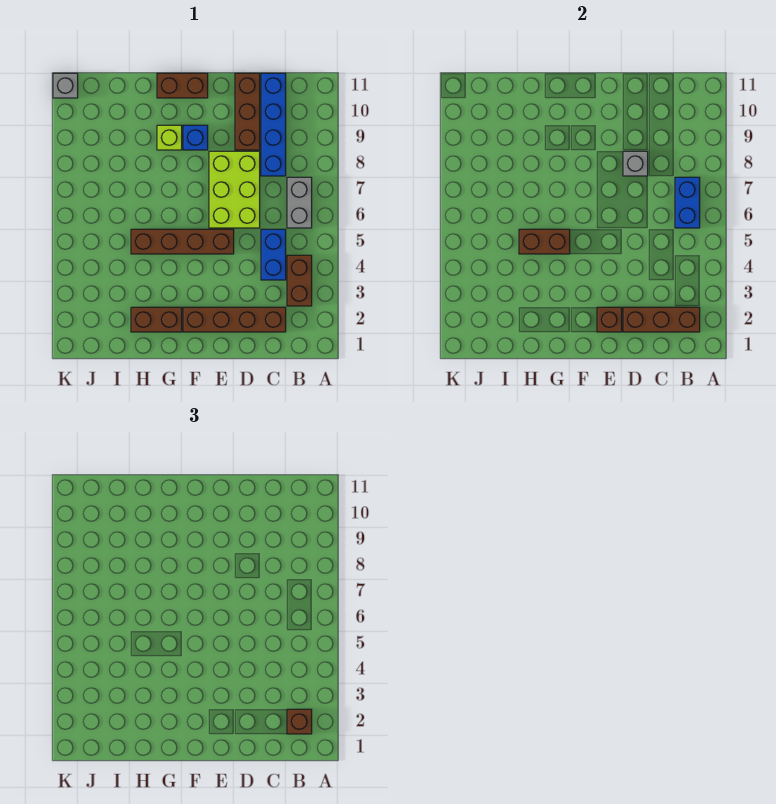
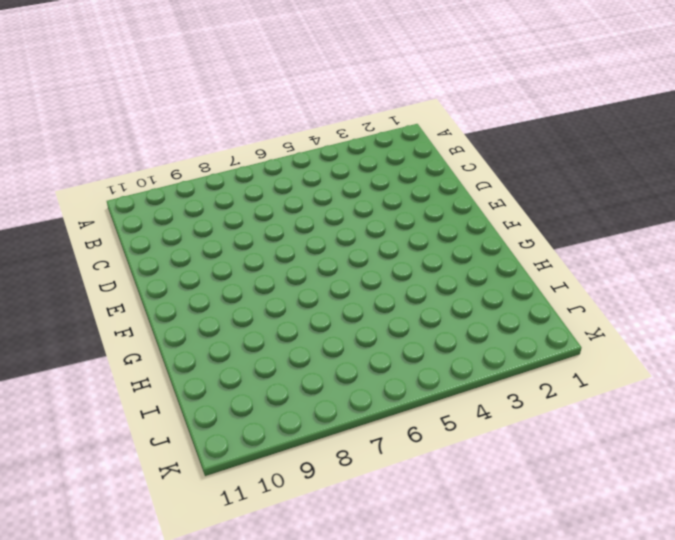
none -> brown brick B3:B4 level 1
none -> grey brick B6:B7 level 1
none -> brown brick C2:F2 level 1

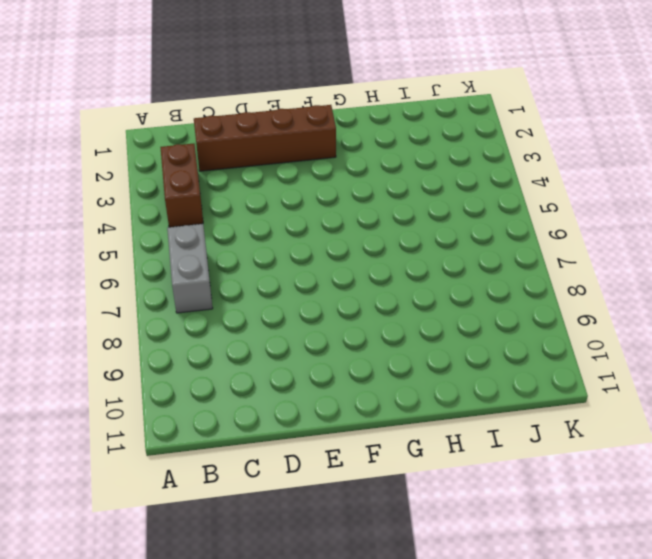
none -> blue brick C4:C5 level 1
none -> blue brick C8:C11 level 1
none -> lime brick D6:E8 level 1

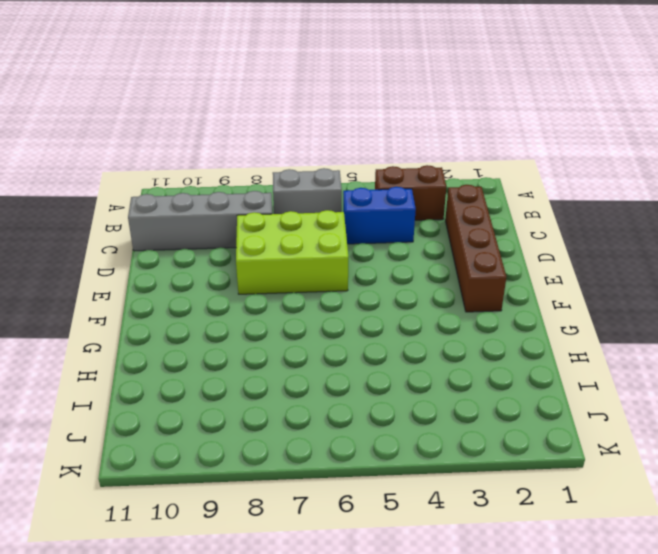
grey brick C8:C11 level 1 -> blue brick C8:C11 level 1
none -> brown brick D9:D11 level 1
none -> brown brick E5:H5 level 1
none -> blue brick F9 level 1

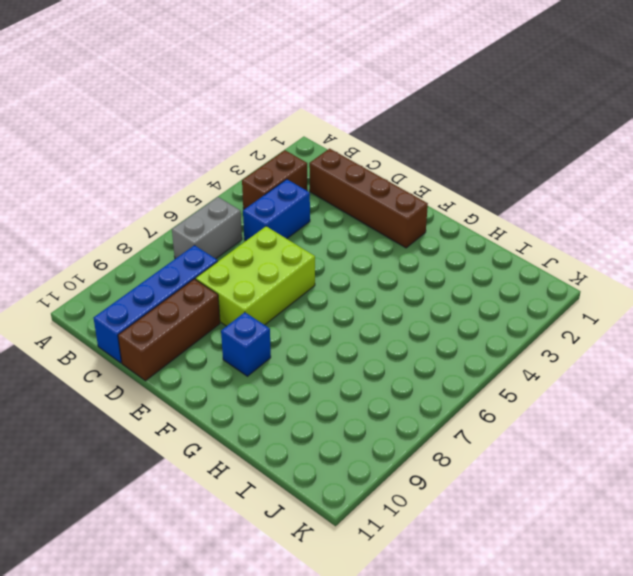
none -> brown brick E5:H5 level 1
none -> brown brick F11:G11 level 1
none -> brown brick G2:H2 level 1

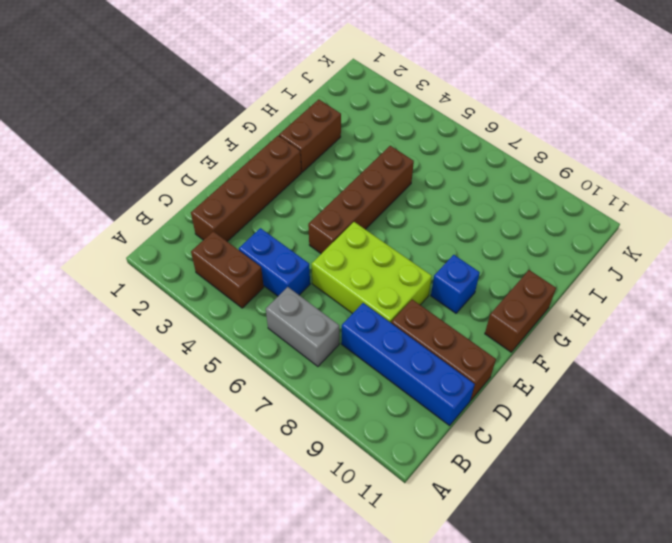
none -> lime brick G9 level 1
none -> grey brick K11 level 1
none -> brown brick B2:D2 level 2

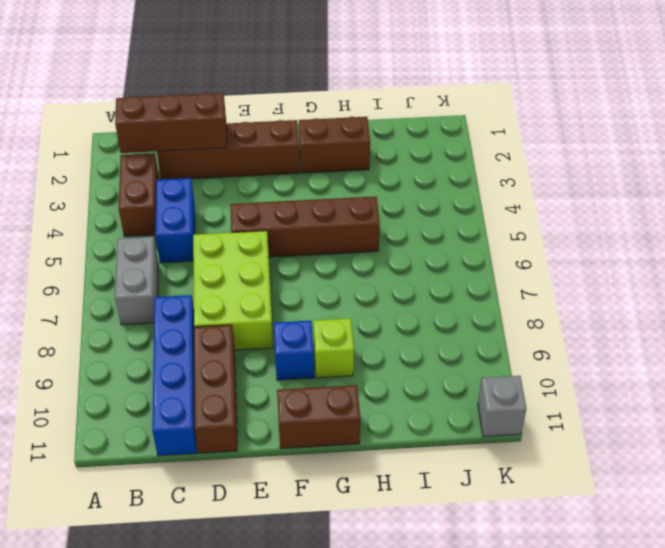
none -> blue brick B6:B7 level 2
none -> grey brick D8 level 2
none -> brown brick E2 level 2

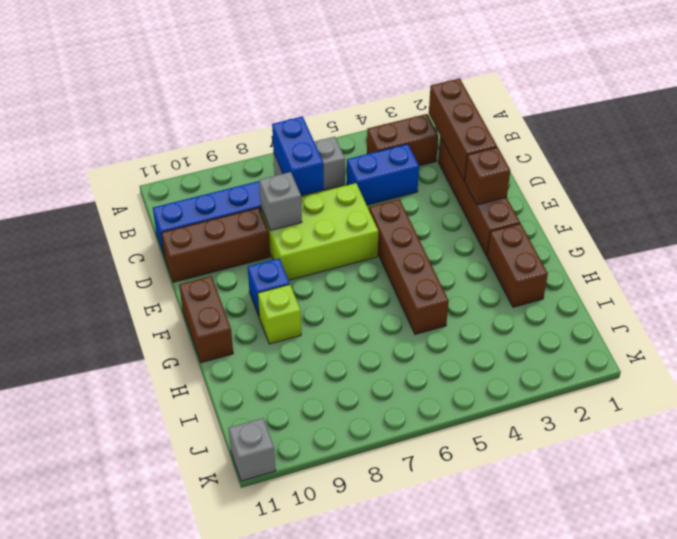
blue brick B7:C7 level 2 -> blue brick B6:B7 level 2
none -> brown brick G5:H5 level 2
none -> brown brick B2 level 3

